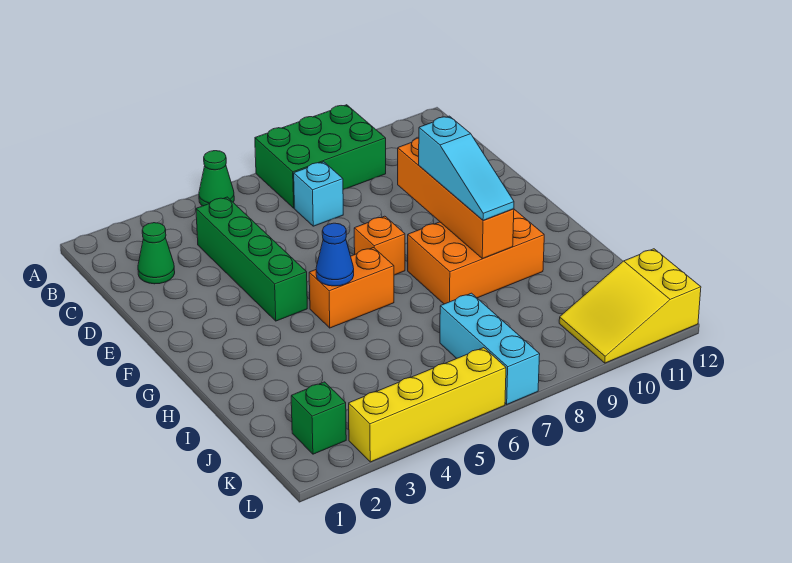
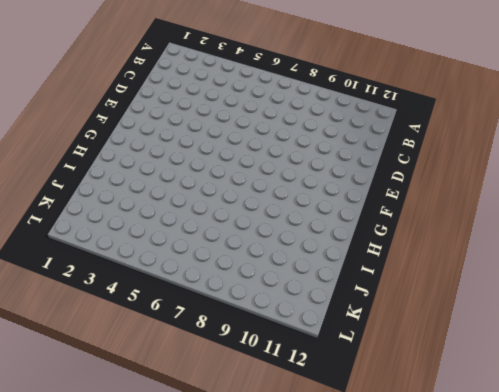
none -> green cone A5 level 1
none -> green brick A7:B9 level 1
none -> green cone C2 level 1

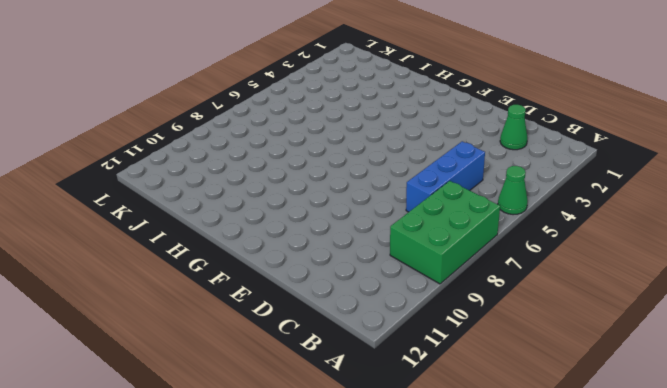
blue brick C5:C7 level 1 -> cyan brick C7 level 1
none -> green brick C4:F4 level 1
none -> orange brick F7 level 1
none -> orange brick G5:G6 level 1

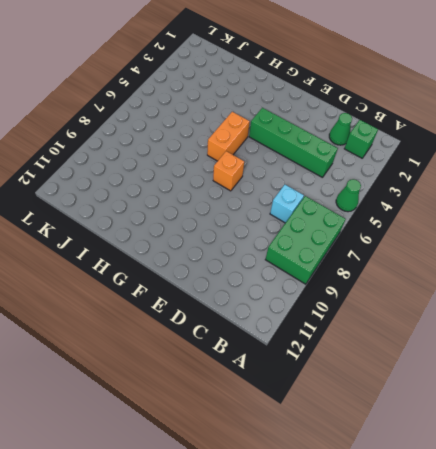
green brick B2 level 1 -> green brick K2 level 1
none -> orange brick G8:H10 level 1
none -> cyan brick J7:L7 level 1
none -> yellow slope K10:L12 level 1 top 12

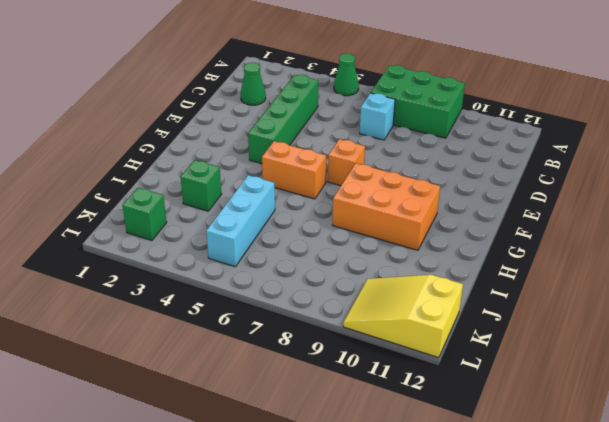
green brick I3 level 1 -> none
cyan brick I5:K5 level 1 -> cyan brick J7:L7 level 1
none -> yellow brick L3:L6 level 1
none -> orange brick E9:H9 level 2
none -> blue cone G5 level 2

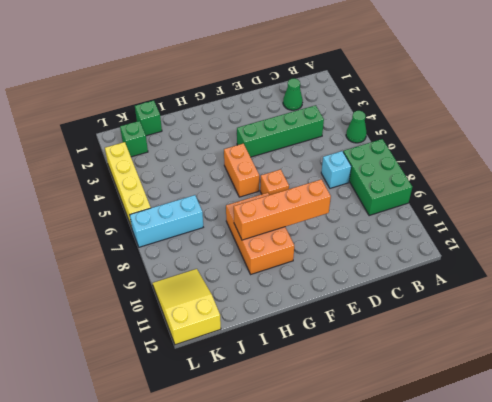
green brick J1 level 1 -> none
none -> blue cone G5 level 2
none -> cyan slope F9:H9 level 3 top F

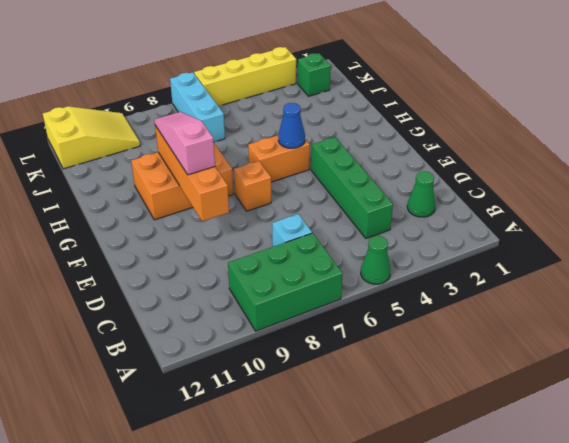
pink slope F9:H9 level 3 top F -> cyan slope F9:H9 level 3 top F

